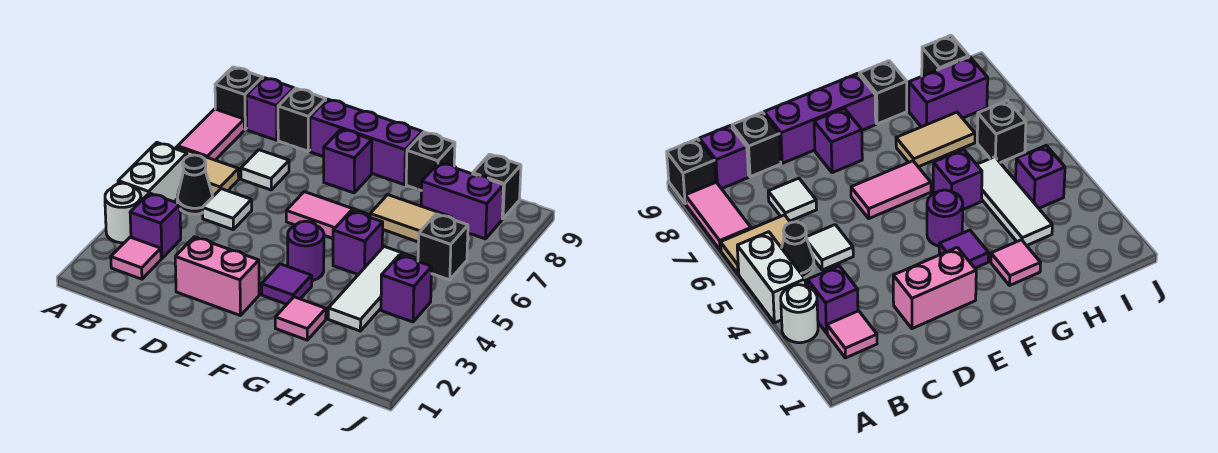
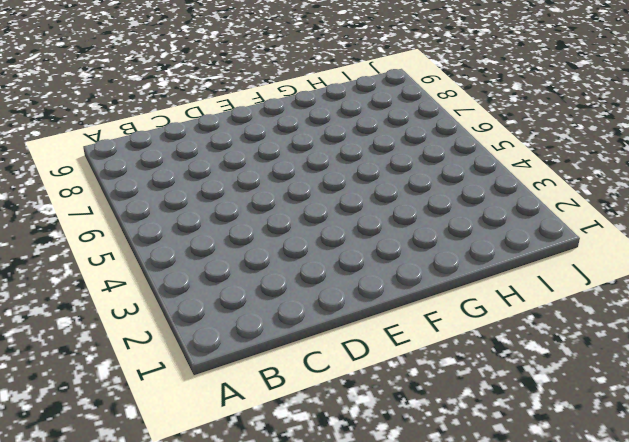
none -> white round brick A3 level 1
none -> white brick A4:A5 level 1
none -> tan tile A6:B6 level 1

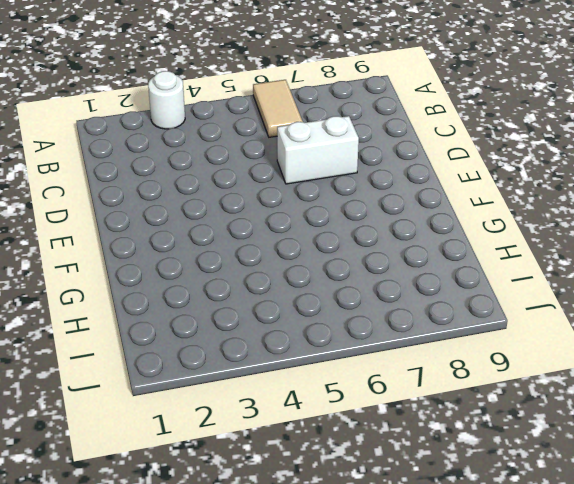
white brick D6:D7 level 1 -> white brick A4:A5 level 1
none -> pink tile A7:A8 level 1
none -> black brick A9 level 1
none -> pink tile B2 level 1

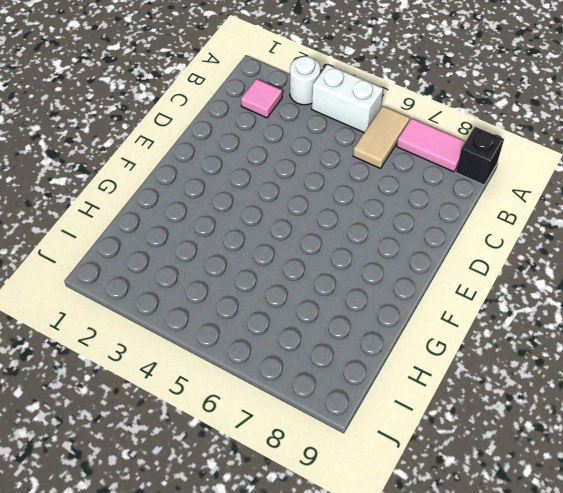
none -> purple brick B3 level 1
none -> black cone B5 level 1
none -> purple brick B9 level 1

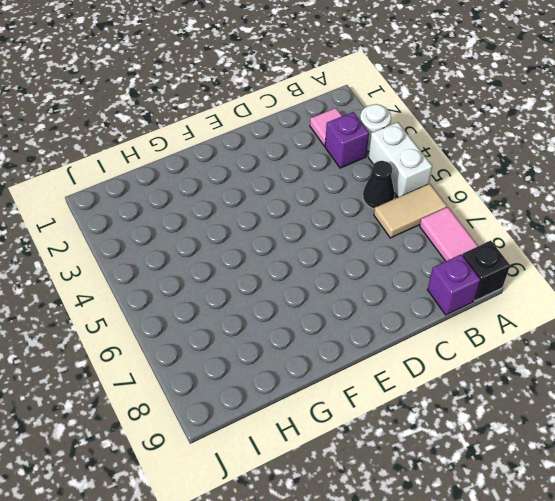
none -> white tile C5 level 1
none -> white tile C7 level 1
none -> black brick C9 level 1

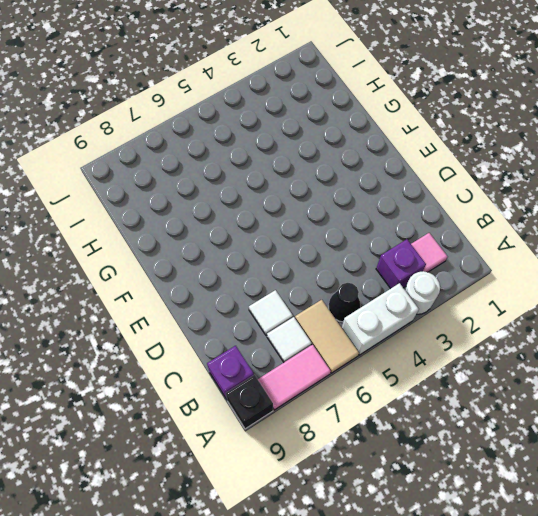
white tile B7 level 1 -> white tile C5 level 1
none -> black brick C9 level 1
none -> pink brick D2:E2 level 1
none -> purple brick D9:F9 level 1

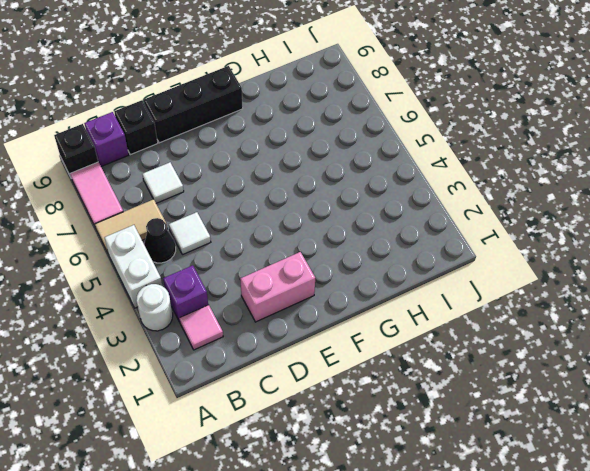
black brick D9:F9 level 1 -> purple brick D9:F9 level 1
none -> pink tile E6:F6 level 1
none -> purple brick E8 level 1
none -> purple tile F3 level 1

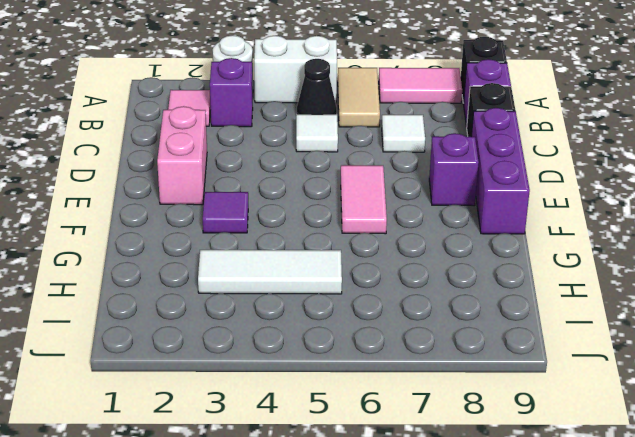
none -> purple round brick F4 level 1
none -> pink tile G2 level 1
none -> purple brick G5 level 1

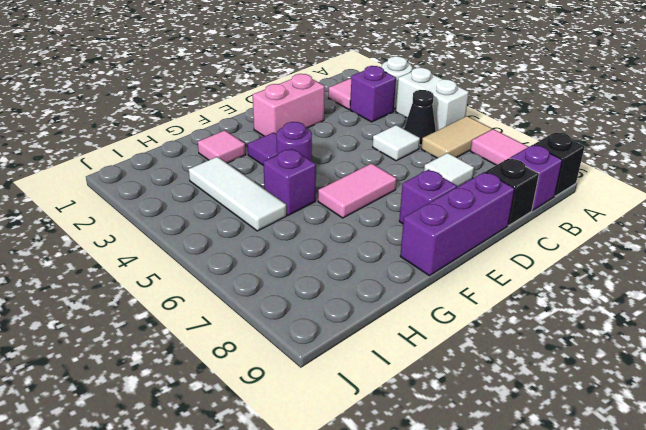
none -> tan tile G7:H7 level 1
none -> black brick G9 level 1
none -> purple brick H8:I8 level 1

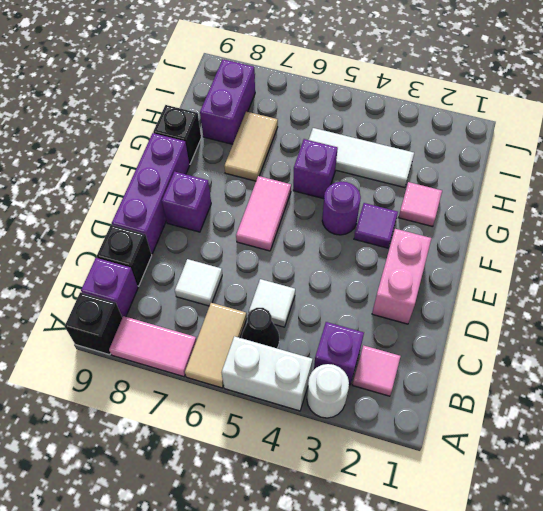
none -> purple brick I4 level 1
none -> black brick I6 level 1
none -> black brick I9 level 1

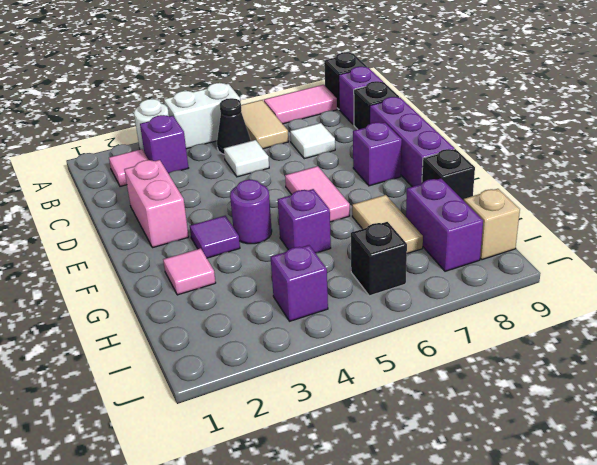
tan brick I9 level 1 -> black brick I9 level 1
none -> white tile H3:H5 level 1

